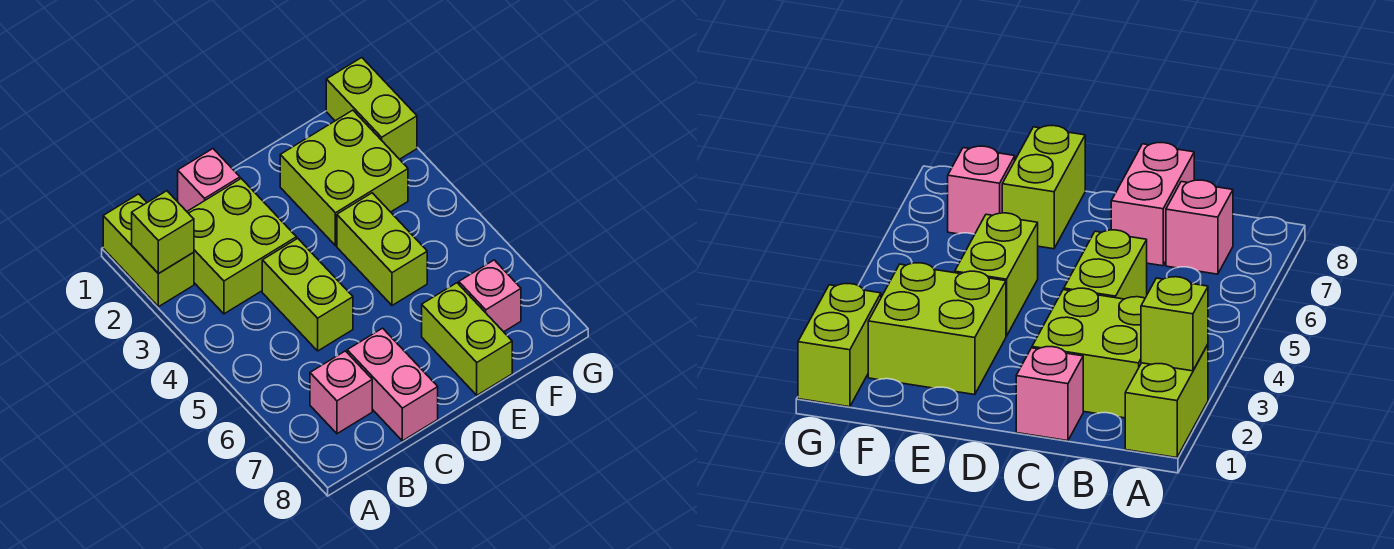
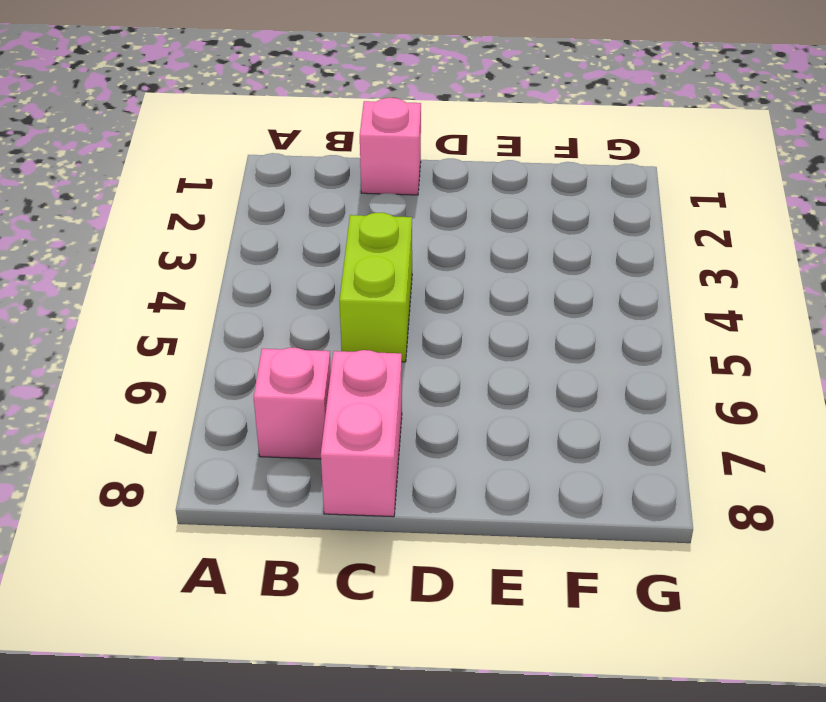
none -> lime brick A1:A2 level 1
none -> lime brick B2:C3 level 1
none -> lime brick E2:F3 level 1

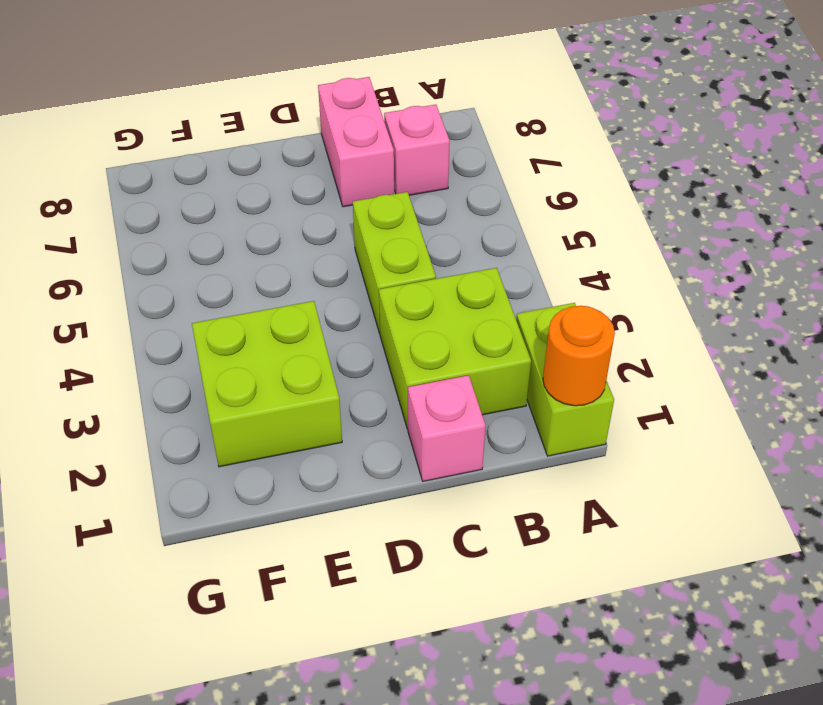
orange round brick A1 level 2 -> none
none -> lime brick E4:E5 level 1
none -> lime brick E7:E8 level 1
none -> pink brick F7 level 1

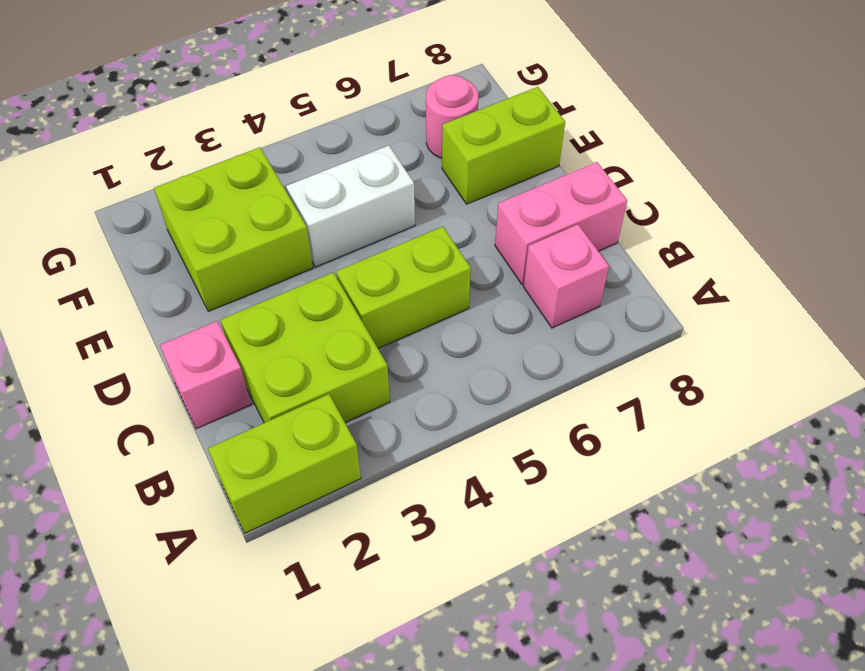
white brick E4:E5 level 1 -> lime brick E4:E5 level 1
pink round brick F7 level 1 -> pink brick F7 level 1
none -> lime brick G1:G2 level 1
none -> lime brick A2 level 2

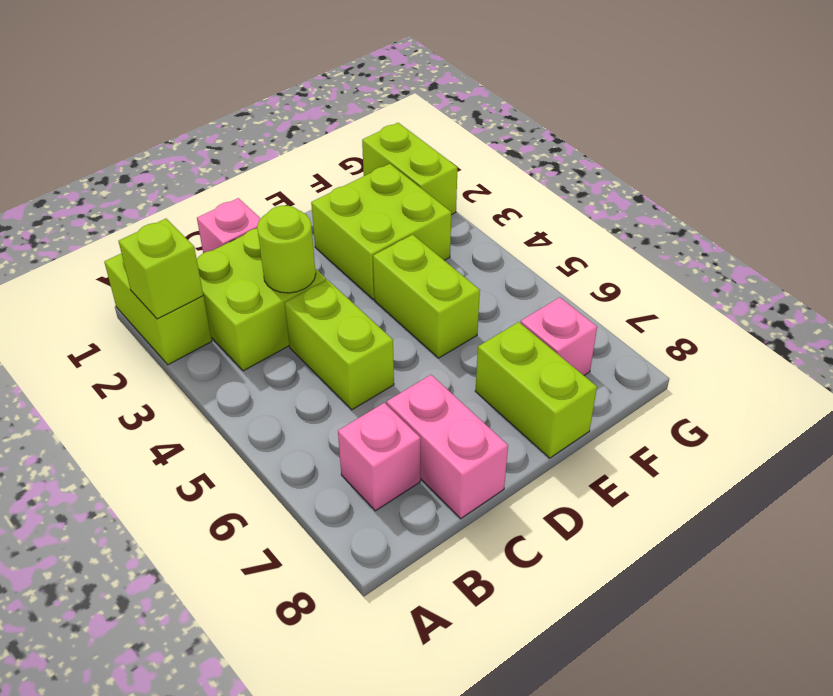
lime round brick C3 level 2 -> none

